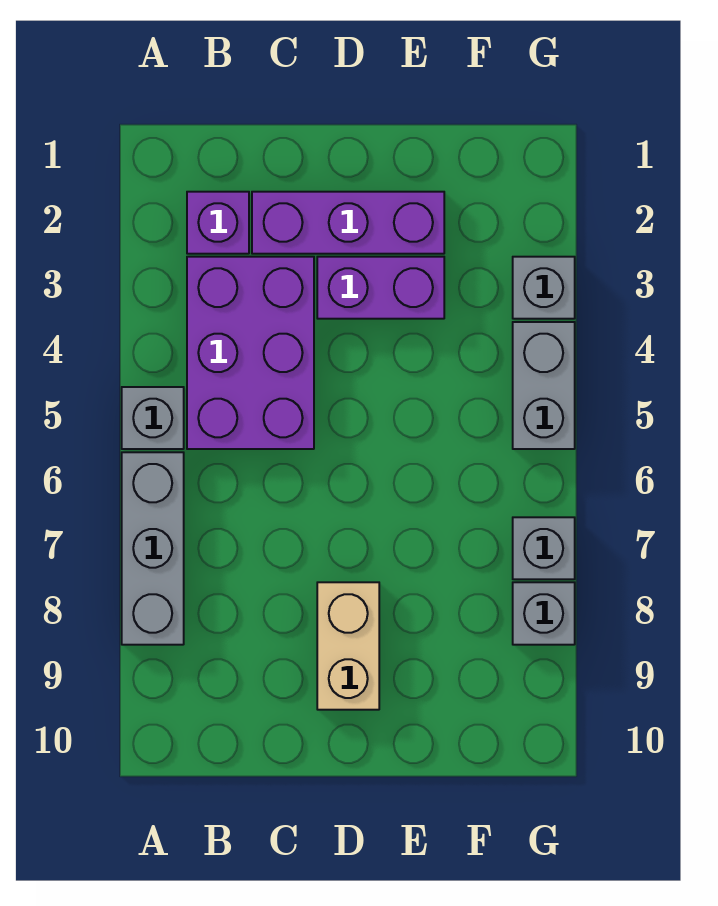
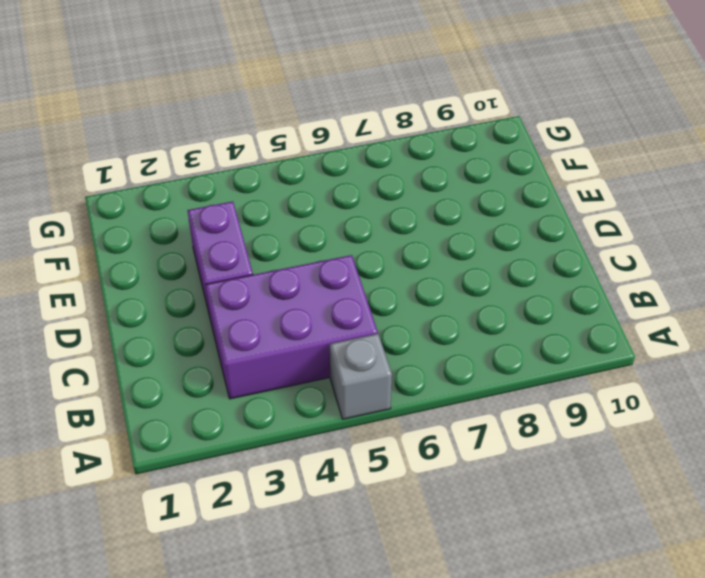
none -> grey brick A6:A8 level 1
none -> purple brick B2 level 1

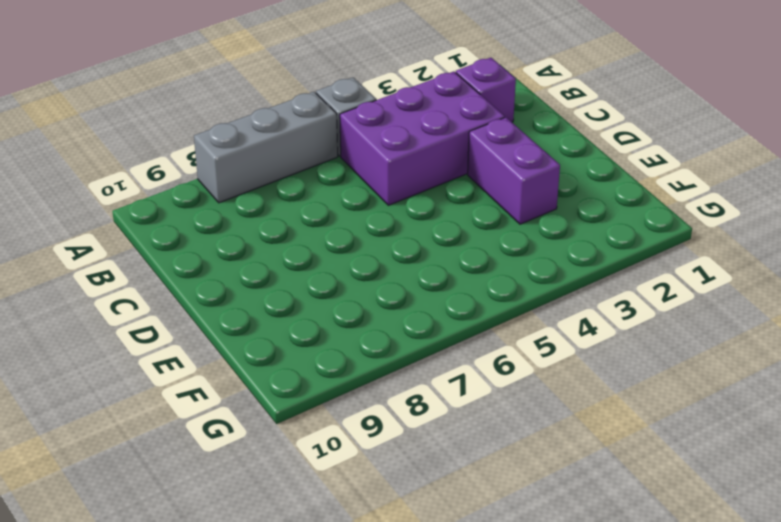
none -> purple brick C2:E2 level 1
none -> tan brick D8:D9 level 1

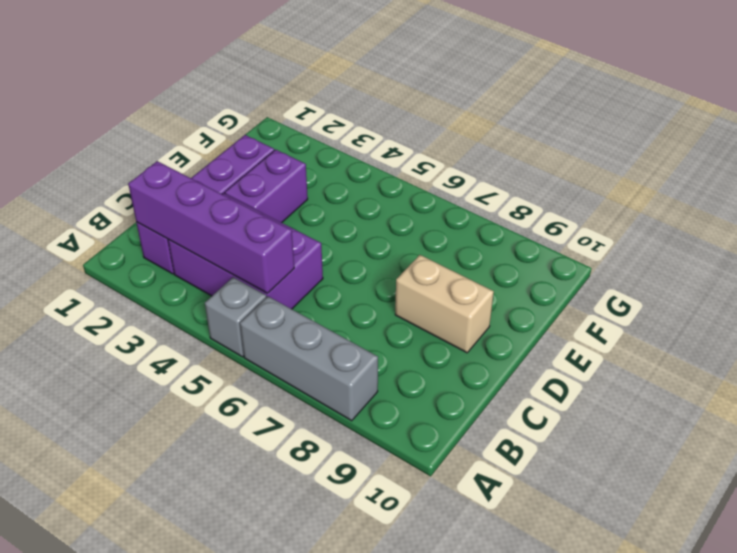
purple brick B2:B5 level 2 -> none
none -> grey brick G3 level 1
none -> grey brick G4:G5 level 1

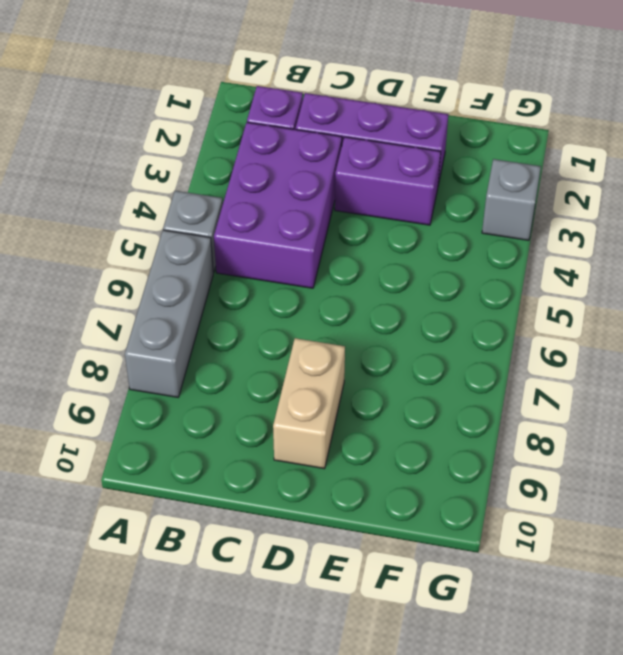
none -> grey brick G4:G5 level 1
none -> grey brick G7 level 1

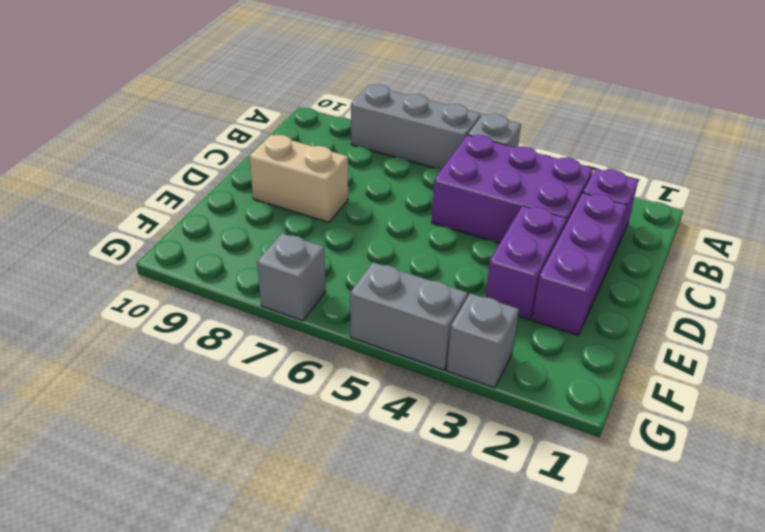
none -> grey brick G8 level 1

